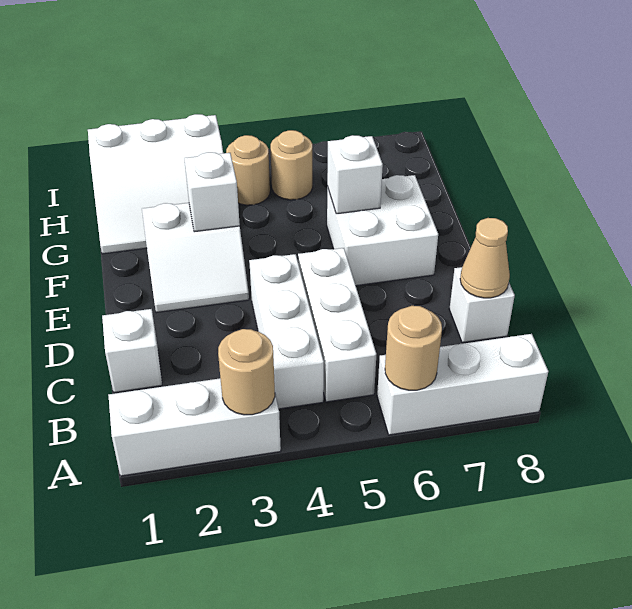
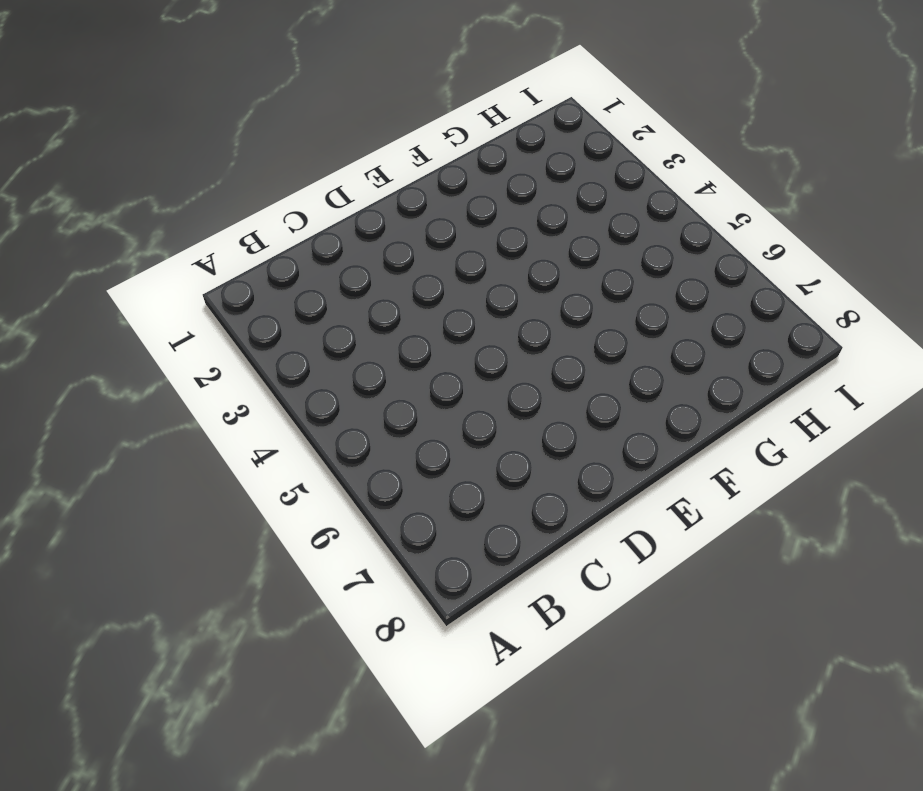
none -> white brick A1:A3 level 1
none -> white brick A6:A8 level 1
none -> white brick B4:D4 level 1

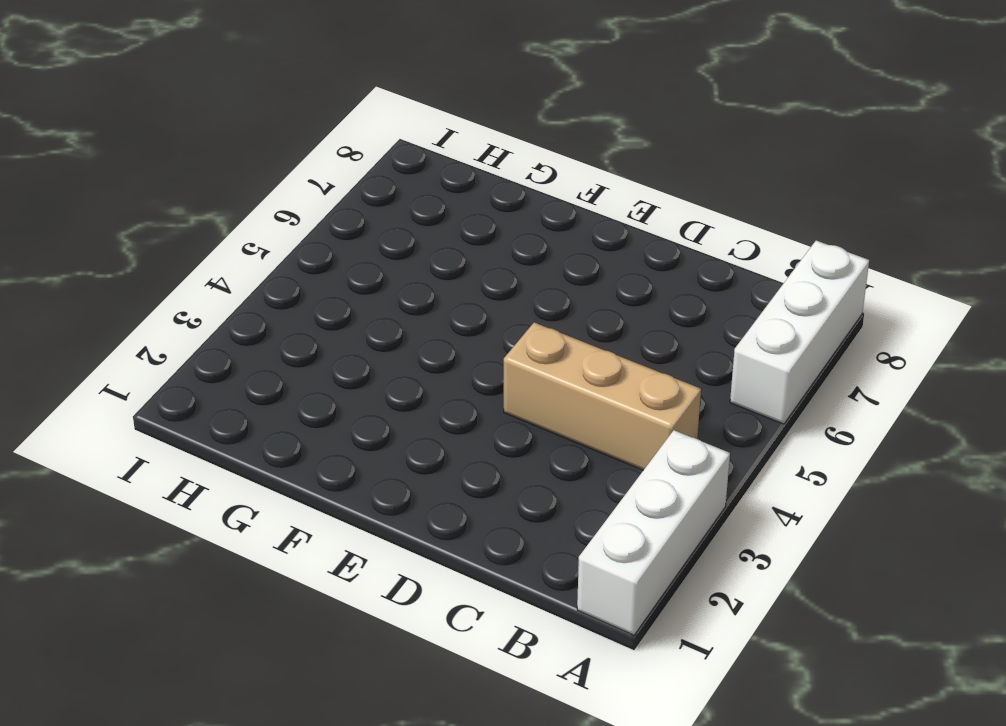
tan brick B4:D4 level 1 -> white brick B4:D4 level 1
none -> white brick B5:D5 level 1
none -> white brick C1 level 1
none -> white brick C8 level 1

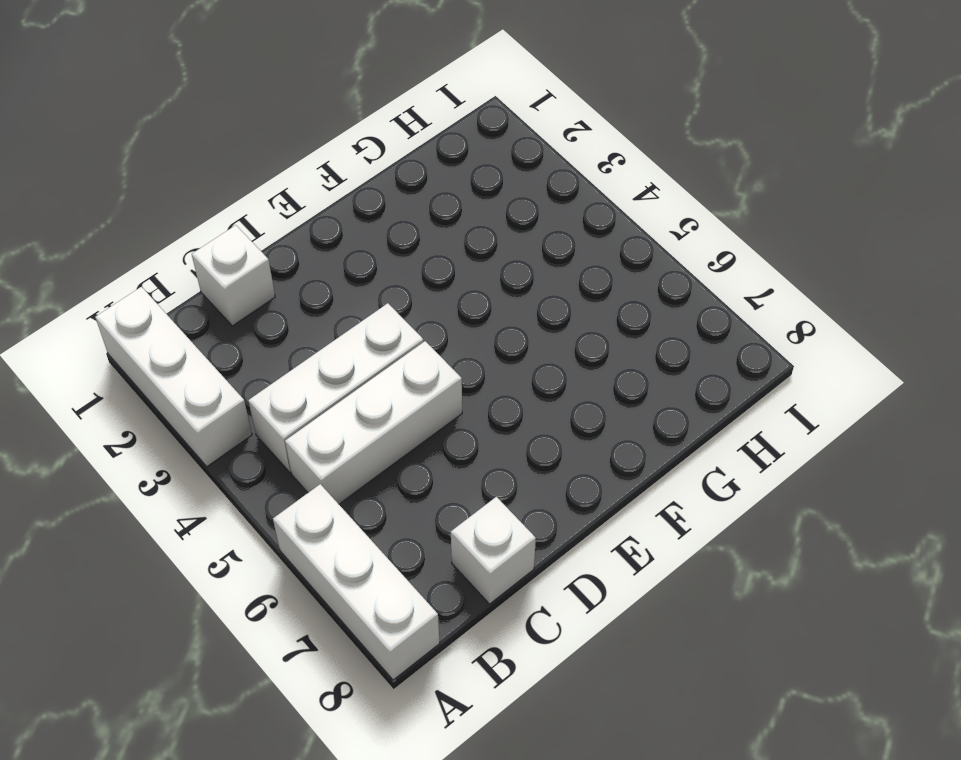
none -> white slope E2:F3 level 1 top F
none -> white brick E6:F7 level 1
none -> white slope G1:I3 level 1 top I

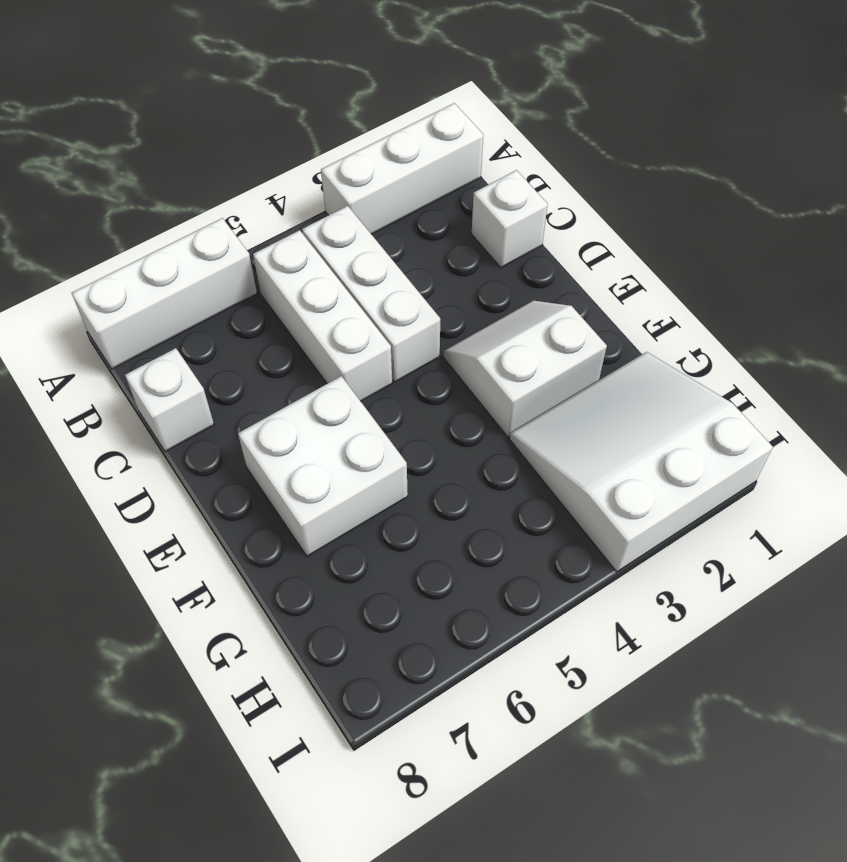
none -> tan round brick H4 level 1
none -> tan round brick H5 level 1
none -> tan round brick A3 level 2

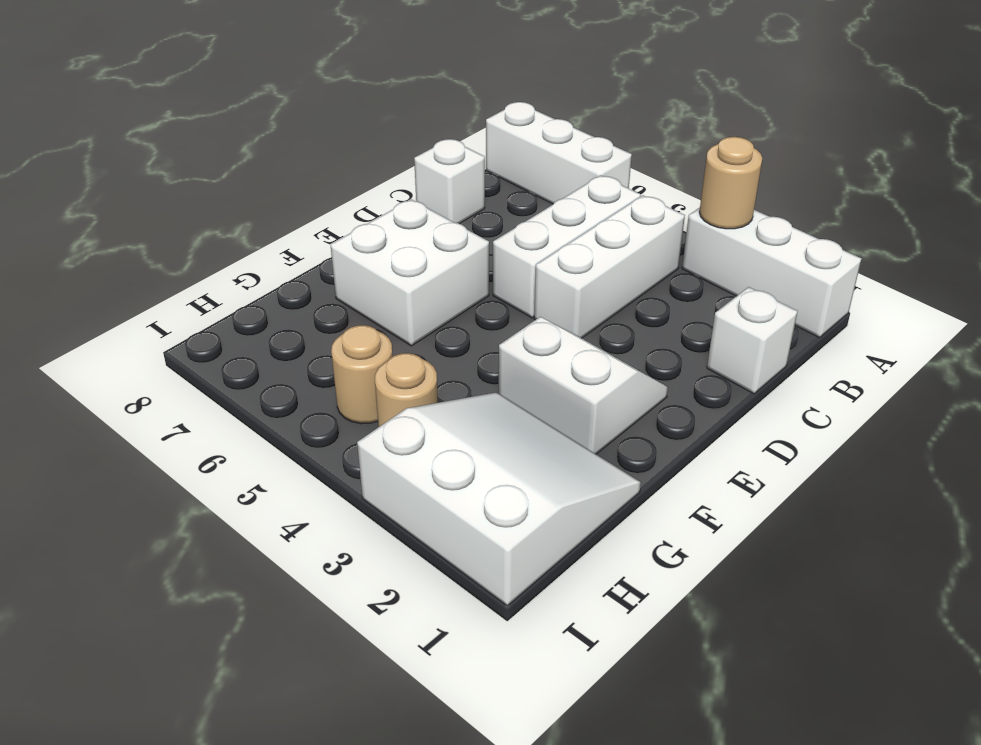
none -> tan round brick A6 level 2
none -> tan cone C8 level 2
none -> white brick F3 level 2

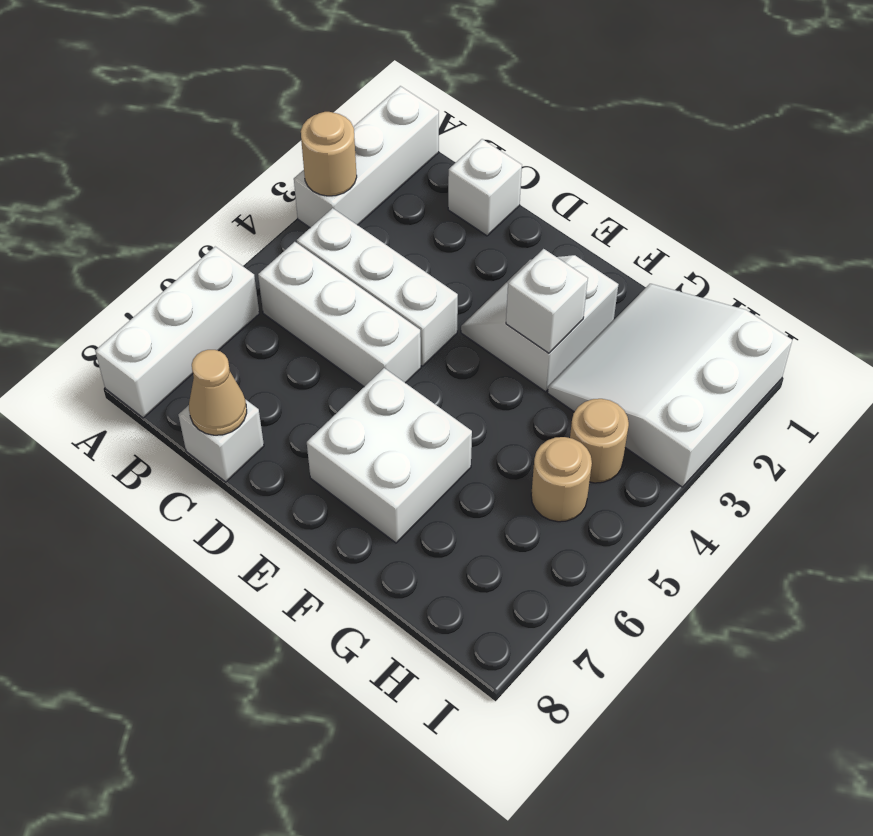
none -> tan round brick A6 level 2
none -> white brick F6 level 2

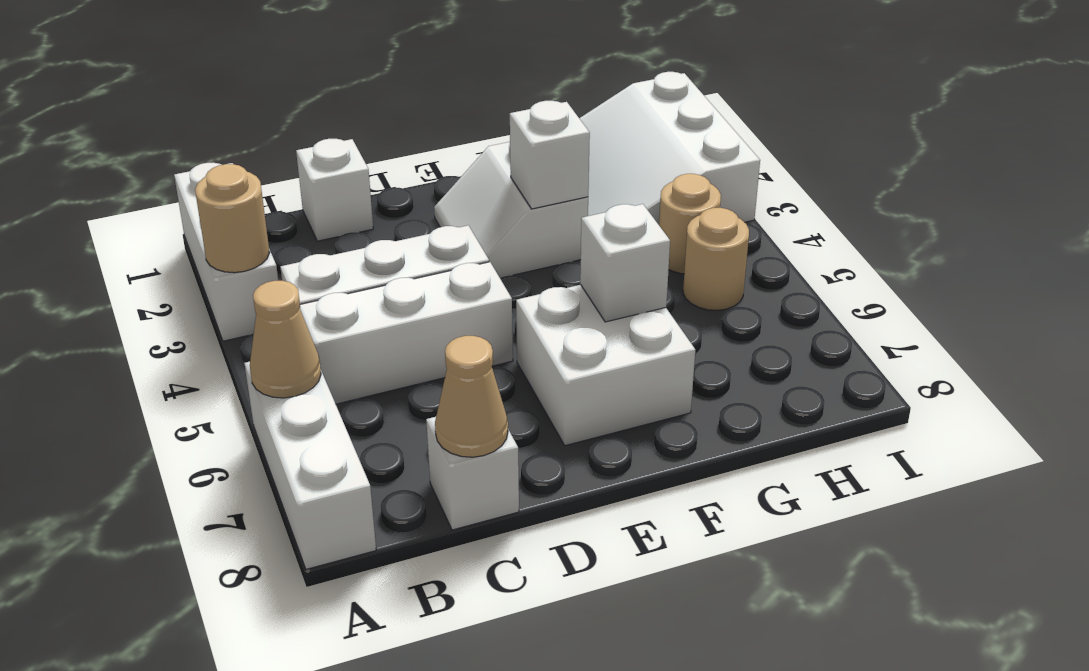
tan cone A6 level 2 -> tan round brick A6 level 2

